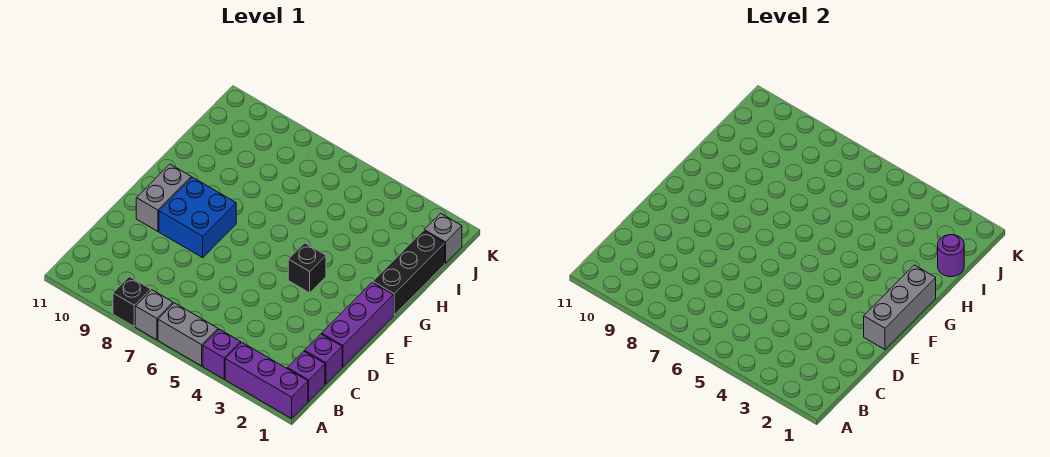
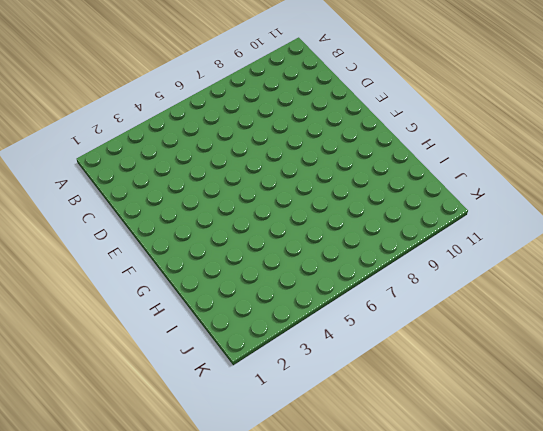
none -> purple brick A1:A3 level 1
none -> purple brick A4 level 1
none -> grey brick A5:A6 level 1

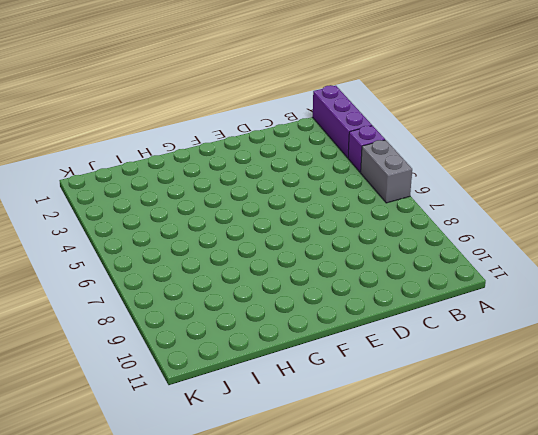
none -> grey brick A7 level 1
none -> black brick A8 level 1
none -> purple brick B1 level 1

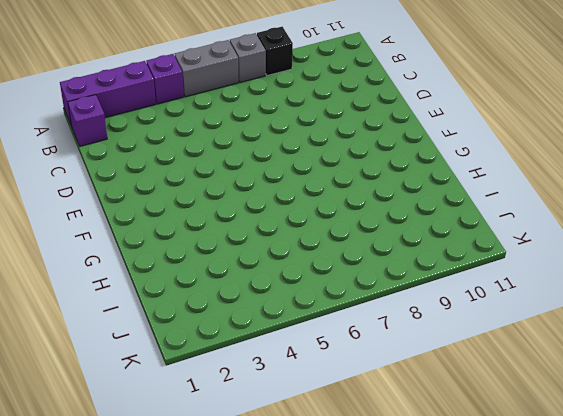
none -> purple brick C1 level 1
none -> purple brick D1:F1 level 1
none -> blue brick E8:F9 level 1

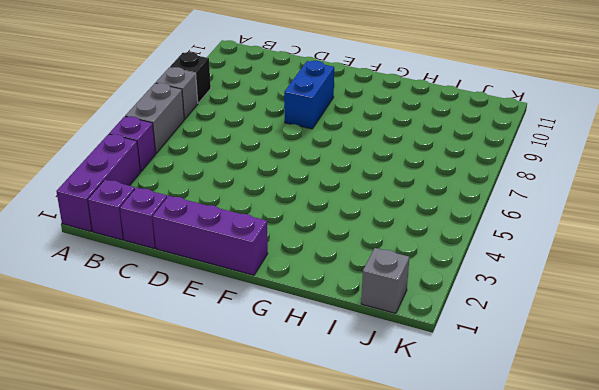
blue brick E8:E9 level 1 -> blue brick E8:F9 level 1
none -> grey brick E10:F10 level 1
none -> black brick F4 level 1
none -> black brick G1:I1 level 1

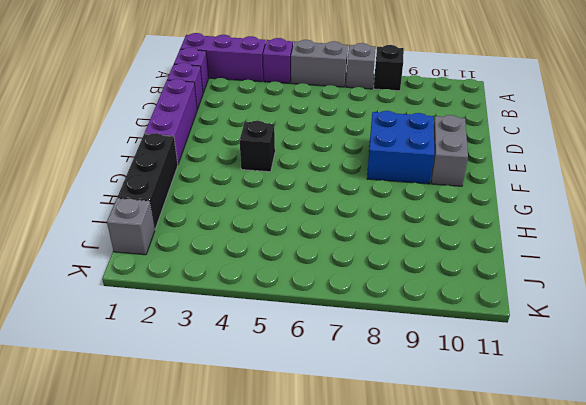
none -> grey brick E1:G1 level 2
none -> purple round brick I1 level 2

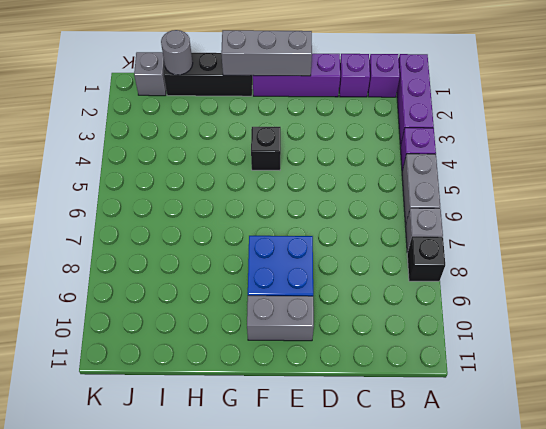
grey round brick I1 level 2 -> purple round brick I1 level 2

